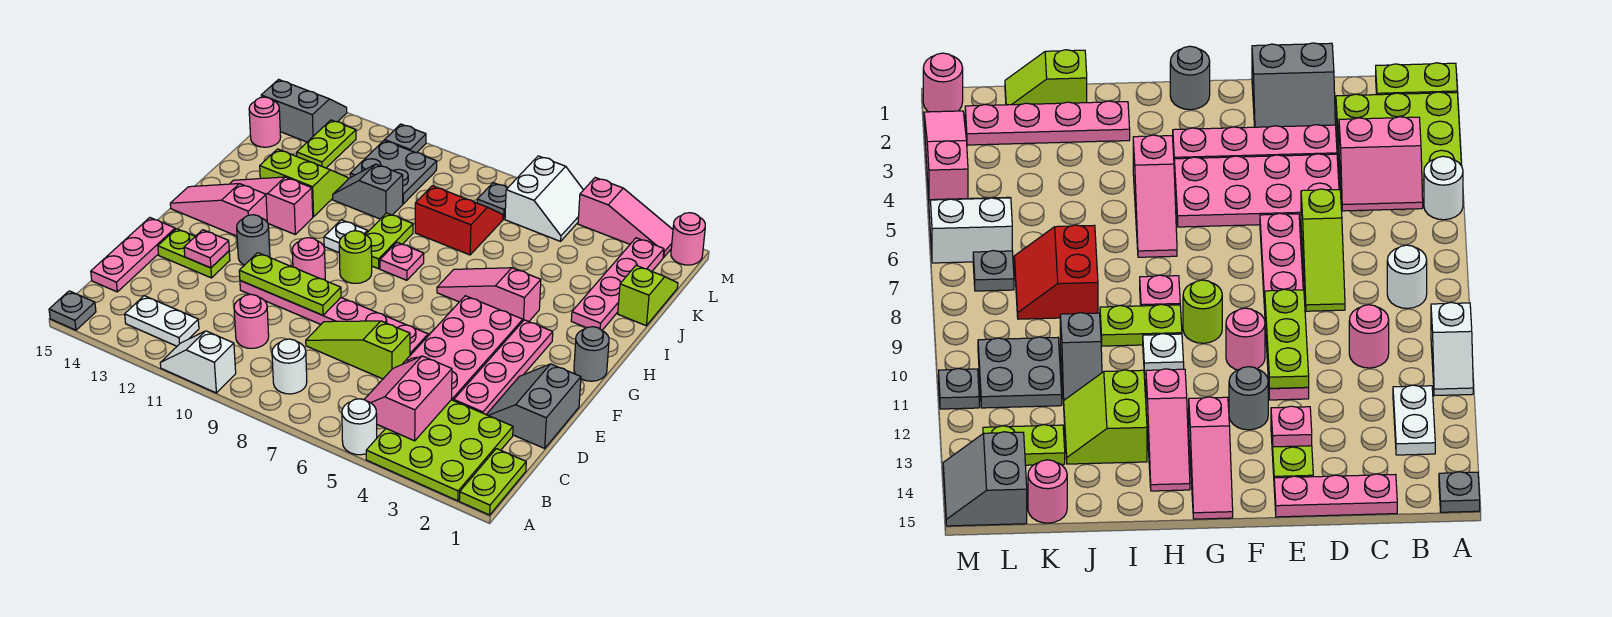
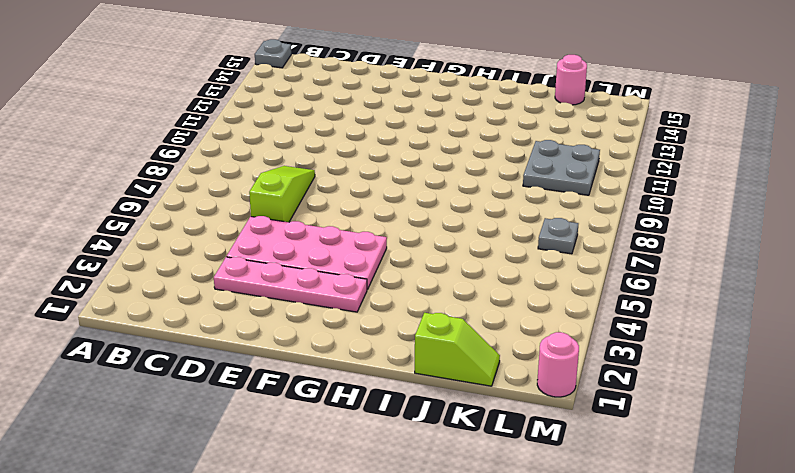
none -> lime plate A1:B1 level 1
none -> lime plate A2:C4 level 1
none -> white round brick A5 level 1
none -> white slope A10:A11 level 1 top 10

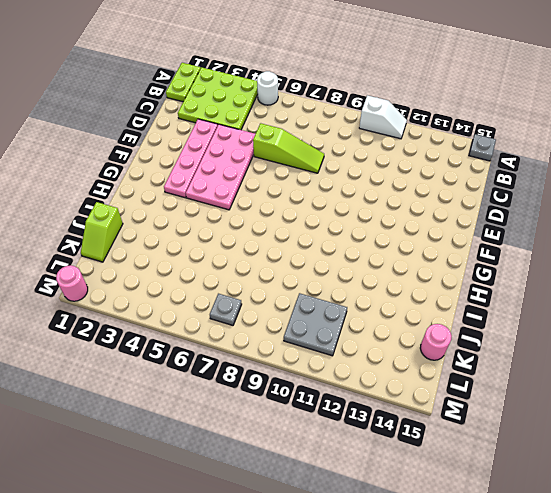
none -> white round brick B8 level 1
none -> white plate B12:B13 level 1
none -> pink round brick C10 level 1
none -> pink plate C15:E15 level 1

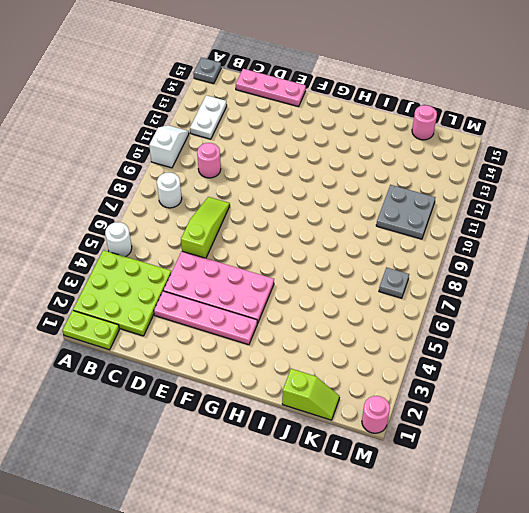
none -> grey slope D1:E2 level 1 top 1
none -> pink plate E6:E11 level 1
none -> lime plate E13:E14 level 1
none -> pink round brick F10 level 1

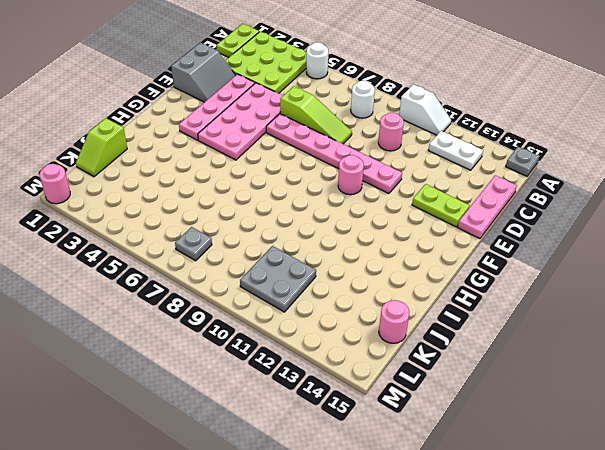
none -> grey round brick F12 level 1
none -> grey round brick G1 level 1
none -> lime round brick G9 level 1
none -> pink slope G13:G15 level 1 top 13

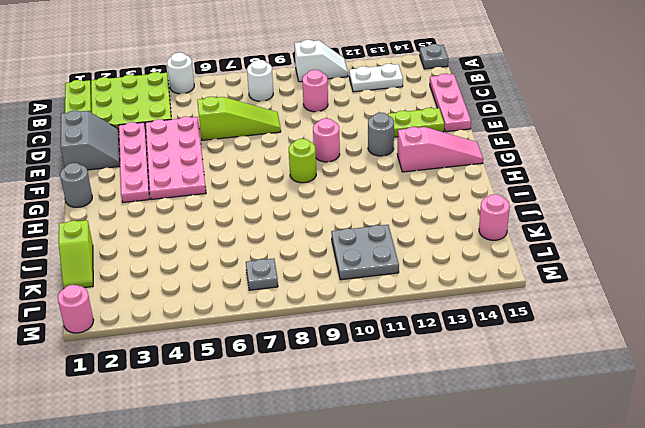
none -> pink plate E6:E11 level 1
none -> pink slope H4:H6 level 1 top 4
none -> pink plate H8 level 1
none -> lime plate H9:I9 level 1

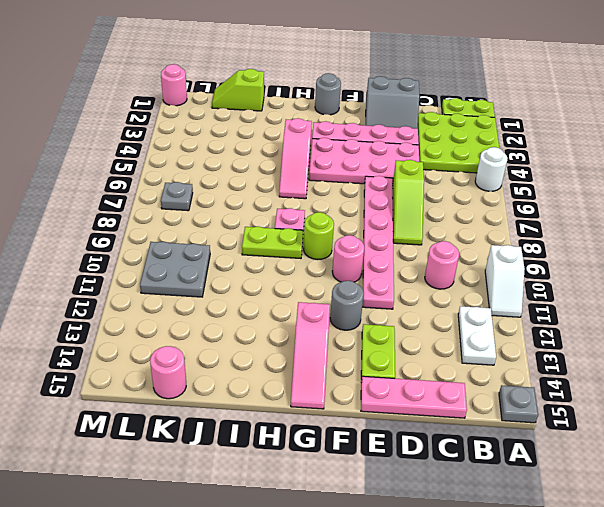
none -> white round brick B8 level 1
none -> white plate H10 level 1
none -> pink slope H12:H14 level 1 top 12
none -> pink plate I2:L2 level 1

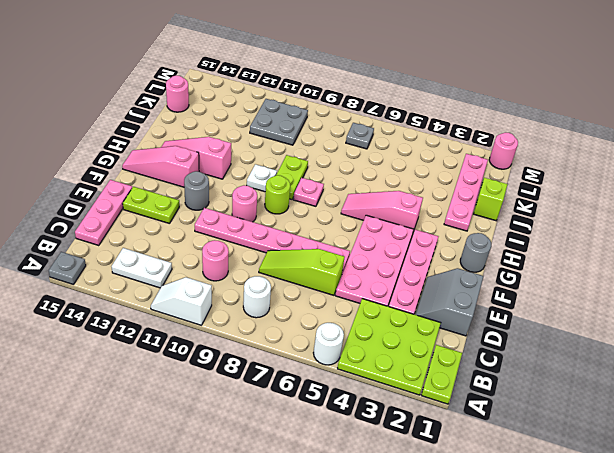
none -> lime slope I12:J13 level 1 top I
none -> red slope J7:K8 level 1 top J
none -> grey slope J10:J11 level 1 top 10
none -> lime plate K13:L13 level 1

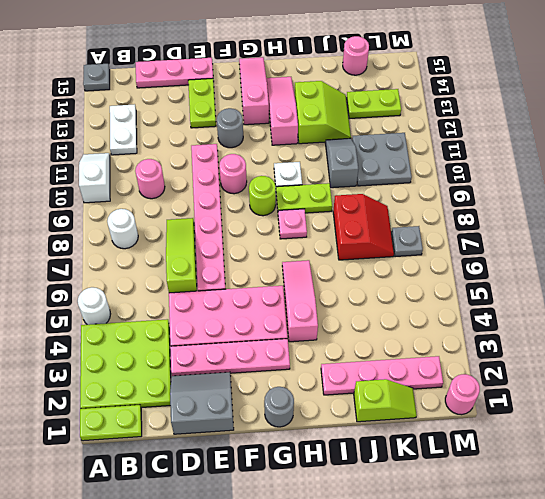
none -> white slope L5:M6 level 1 top 6
none -> grey slope L14:M15 level 1 top L
none -> pink slope M2:M4 level 1 top 4
none -> grey plate M11 level 1

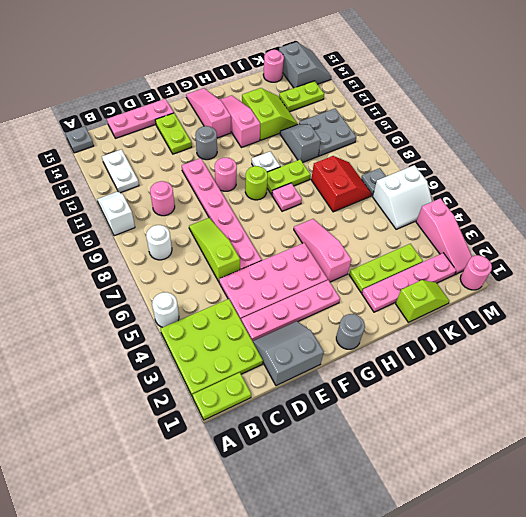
lime plate I3:K3 level 1 -> lime plate E9:E11 level 2
none -> grey plate M11 level 1
none -> pink slope B4:C5 level 2 top 4
none -> pink plate E13 level 2

